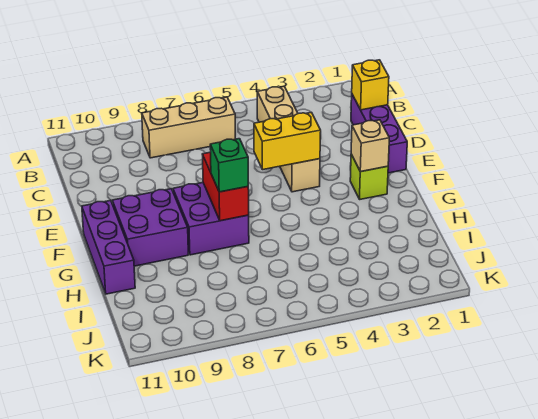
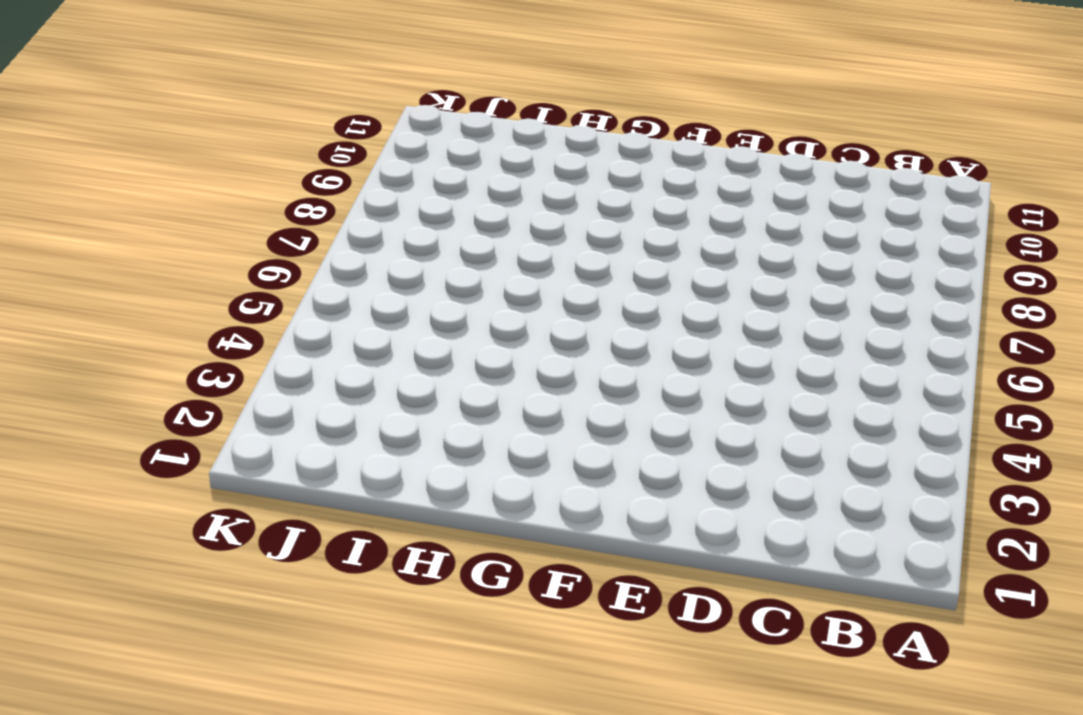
none -> tan brick B4:E4 level 1
none -> tan brick B6:B8 level 1
none -> purple brick C1:E1 level 1

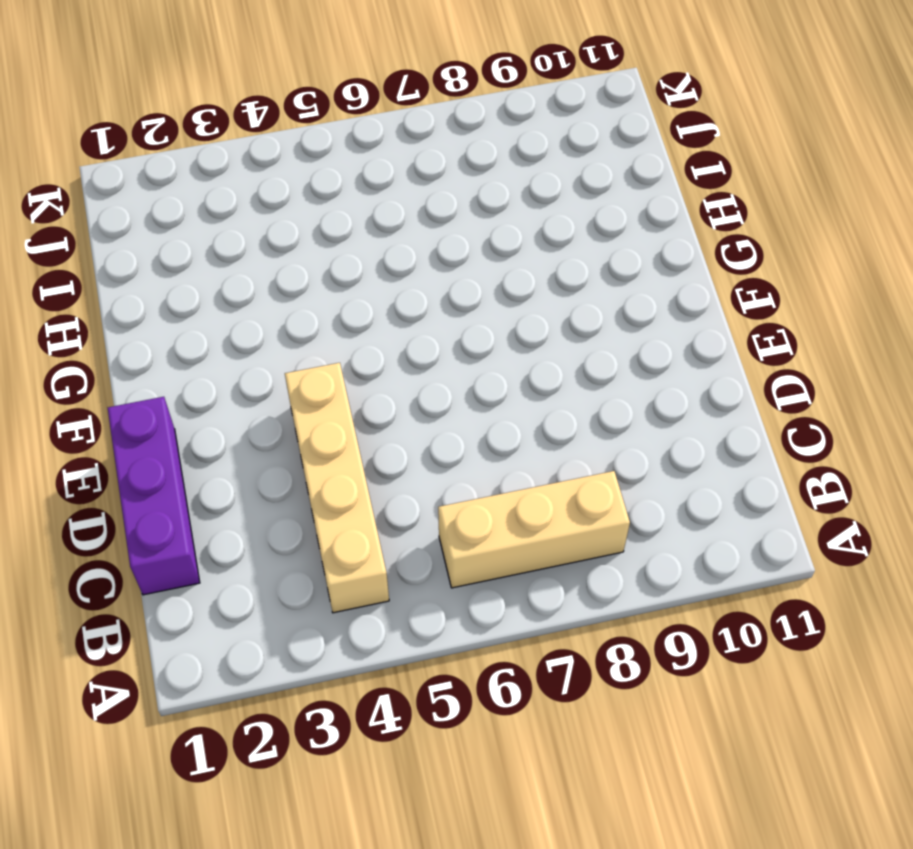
none -> lime brick F2 level 1
none -> purple brick F7:G8 level 1
none -> purple brick F9:G10 level 1

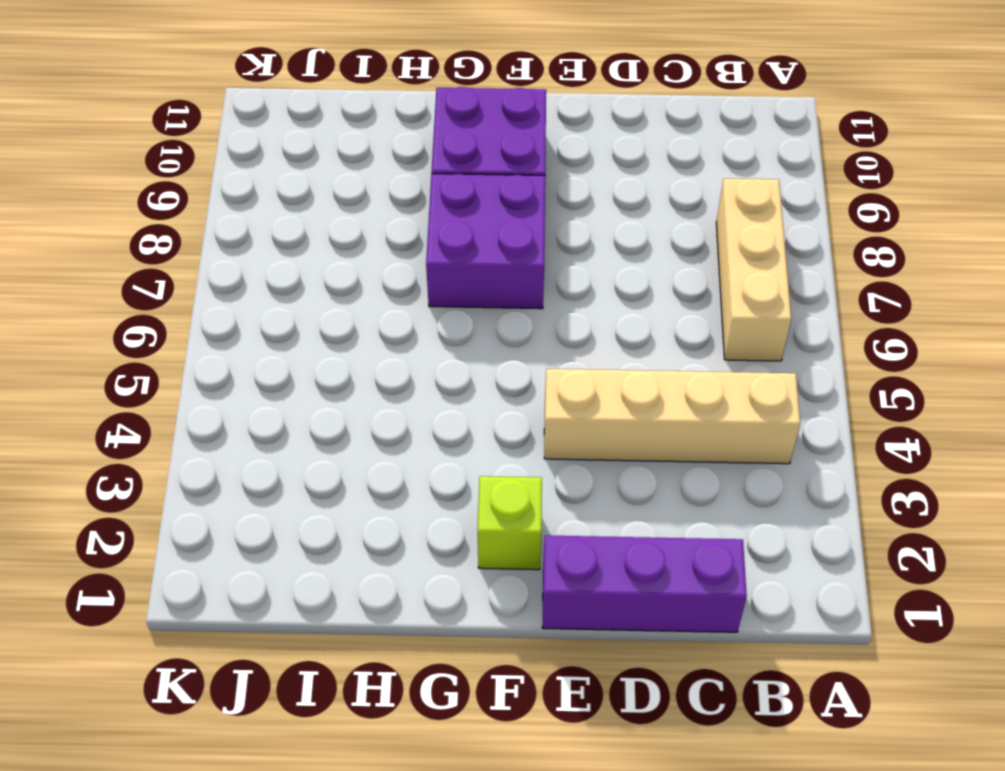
none -> purple brick F11:H11 level 1
none -> yellow brick C1 level 2
none -> yellow brick E4:E5 level 2

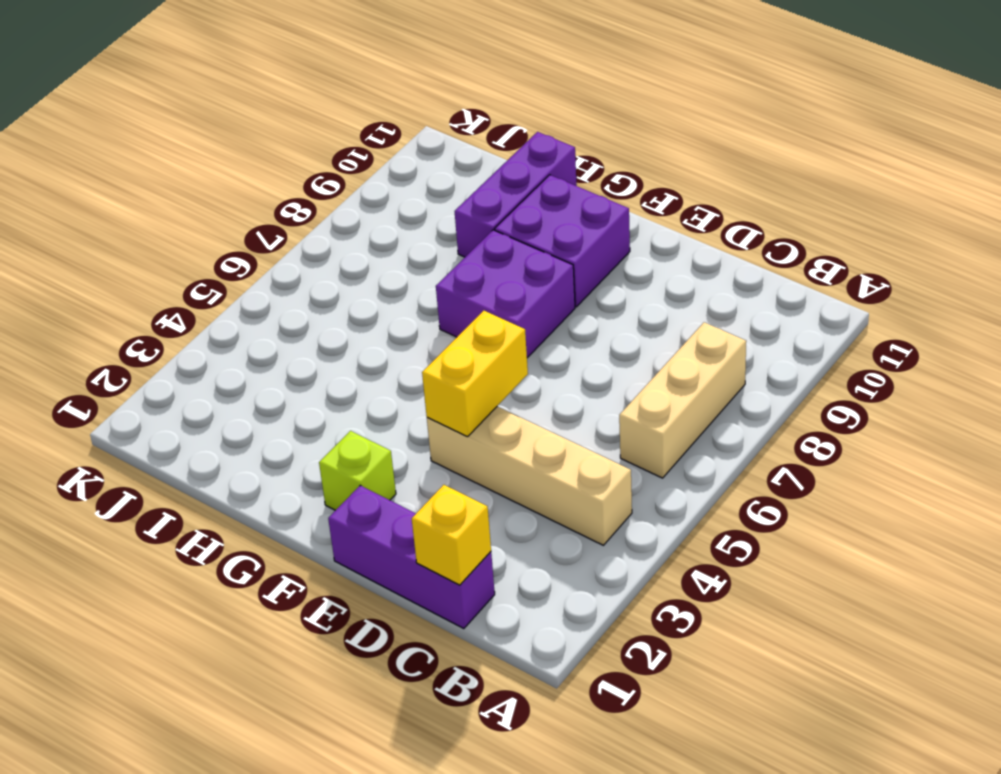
purple brick H9:H11 level 1 -> purple brick F11:H11 level 1
none -> tan brick F2 level 2
none -> red brick F7:G7 level 2
none -> green brick G7 level 3

